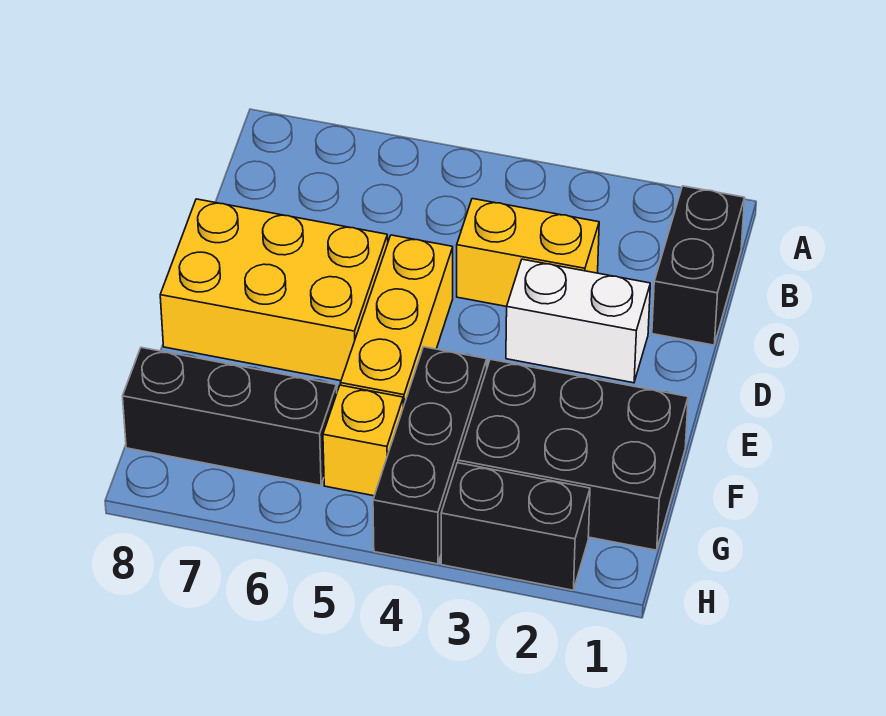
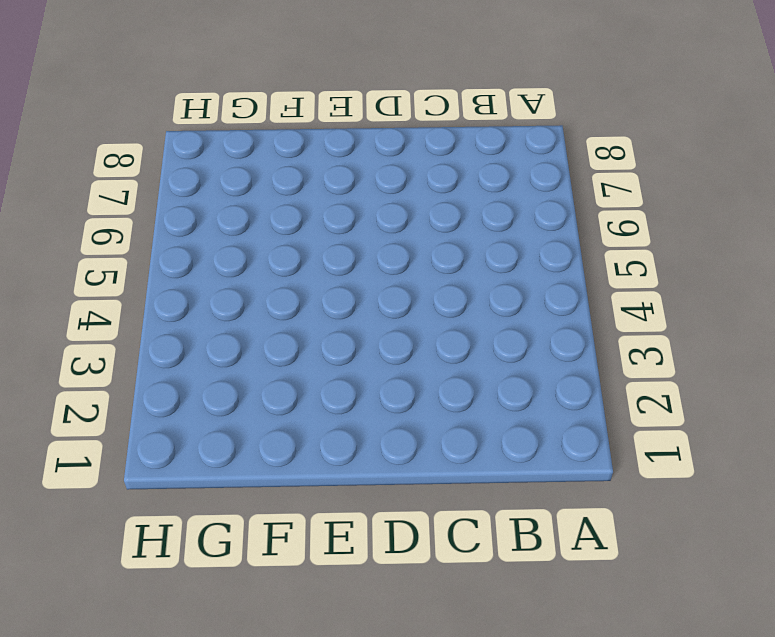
none -> black brick B1:C1 level 1
none -> yellow brick C3:C4 level 1

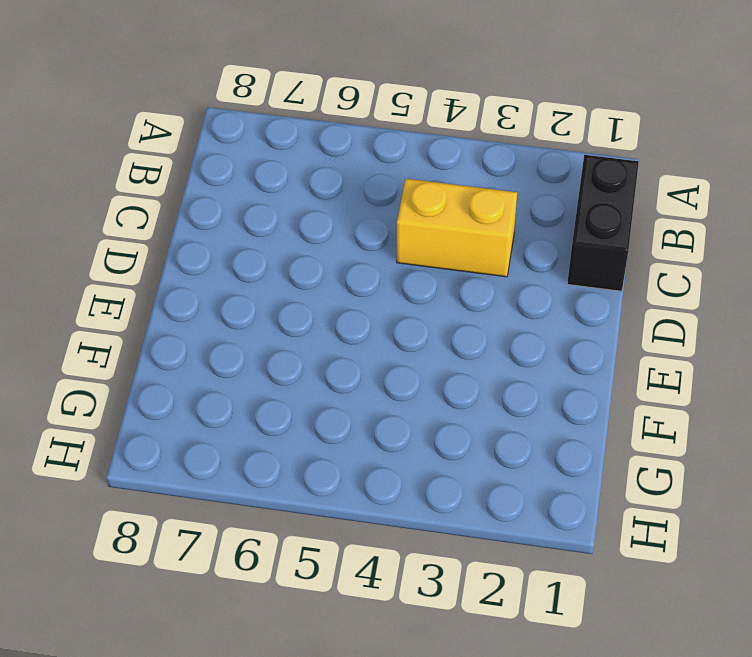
none -> white brick D2:D3 level 1
none -> yellow brick D5:F5 level 1

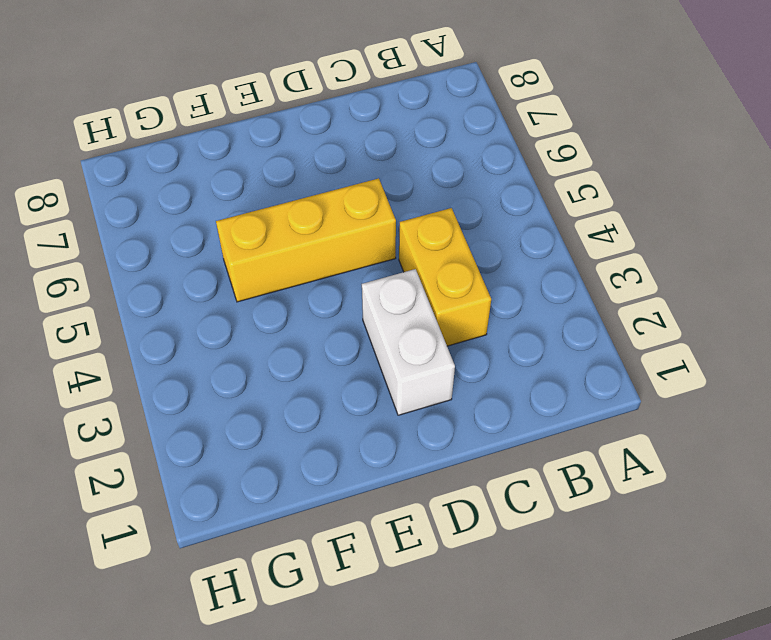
none -> black brick B1:C1 level 1
none -> yellow brick D6:E8 level 1

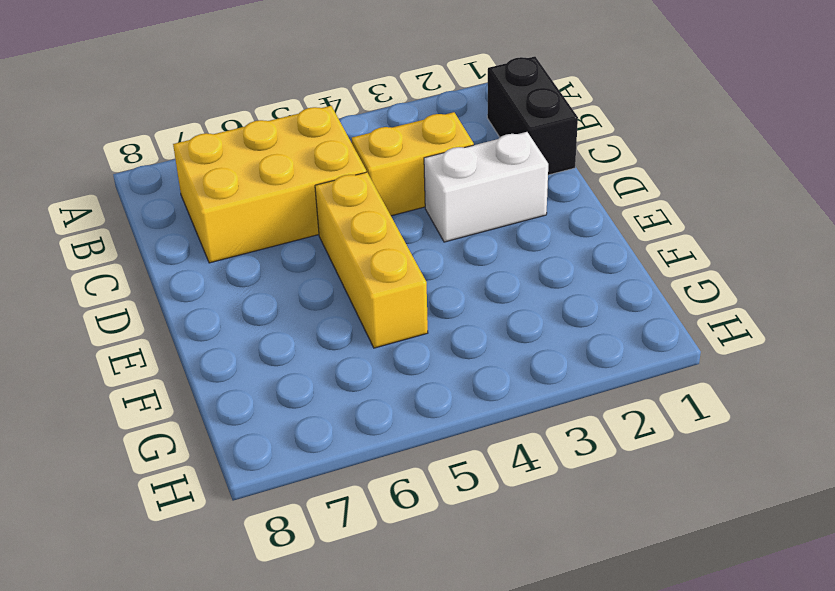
yellow brick B5:C7 level 1 -> yellow brick D6:E8 level 1
none -> black brick F1:G3 level 1
none -> black brick F4:H4 level 1

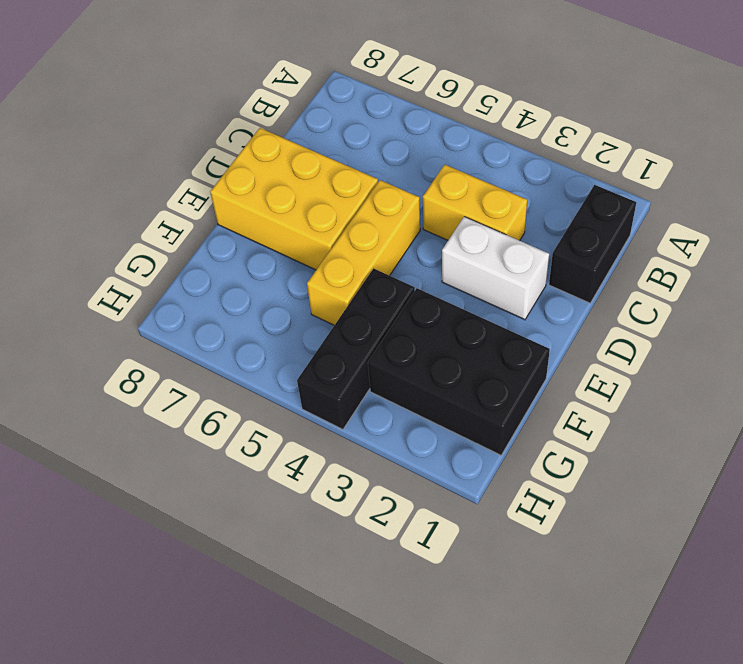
none -> yellow brick G5 level 1
none -> black brick G6:G8 level 1

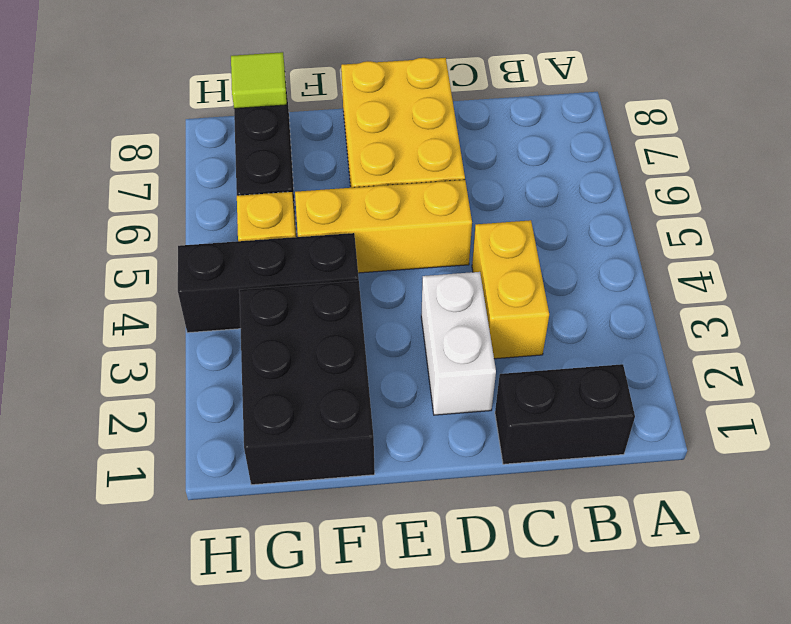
lime tile G8 level 2 -> none
none -> black brick H2:H3 level 1

